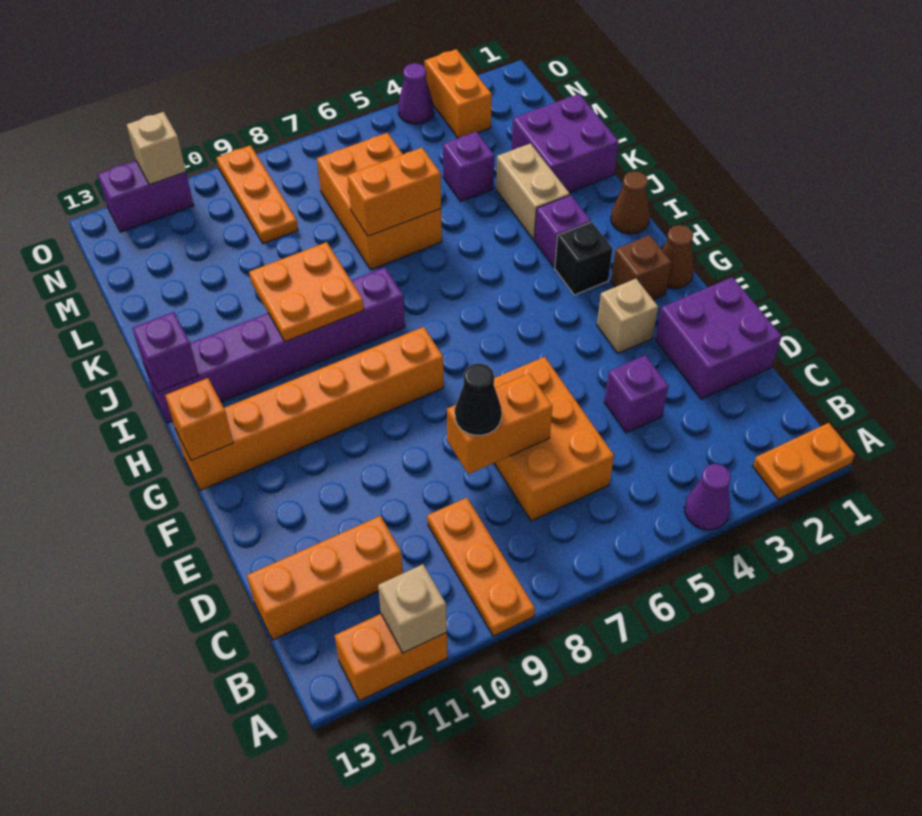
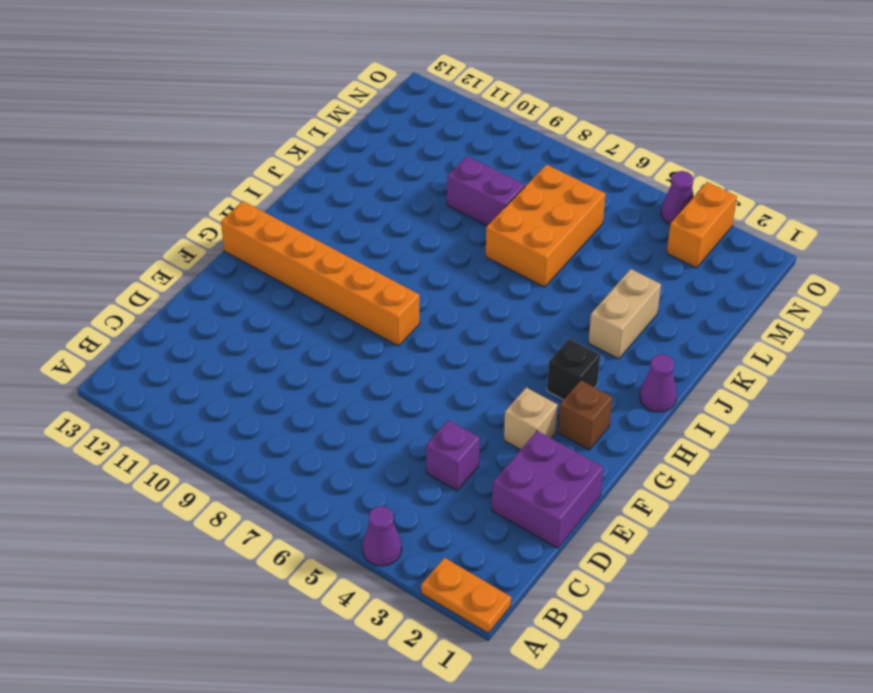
purple cone I1 level 1 -> brown cone I1 level 1
purple brick L8:L9 level 1 -> purple brick O11:O12 level 1
none -> orange plate A9:C9 level 1
none -> orange brick A11:A12 level 1
none -> orange brick C6:E7 level 1
none -> orange brick C11:C13 level 1

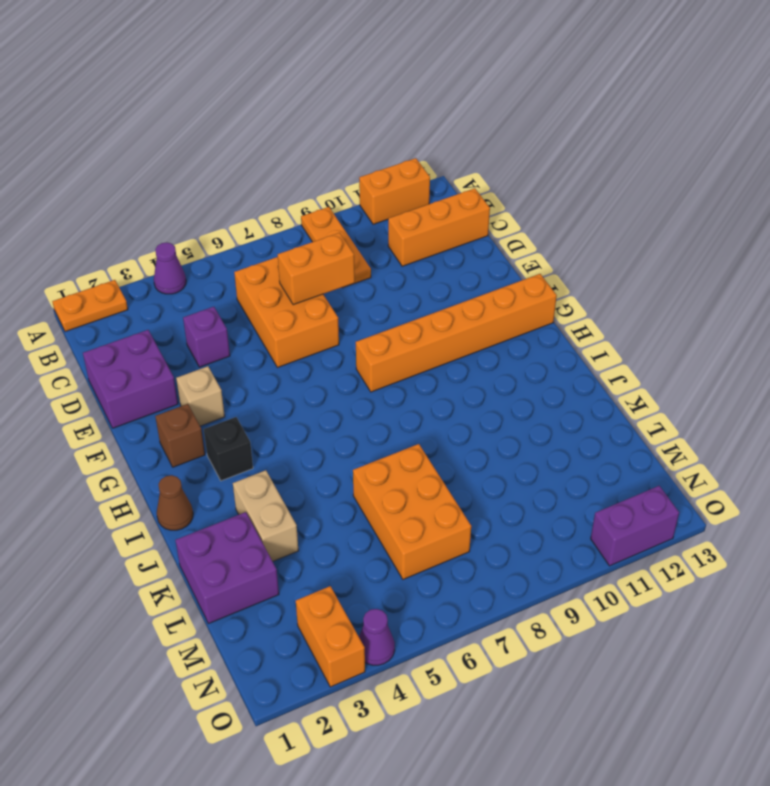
none -> brown cone G1 level 1
none -> purple brick I3 level 1
none -> purple brick I8:I13 level 1
none -> purple brick L4 level 1

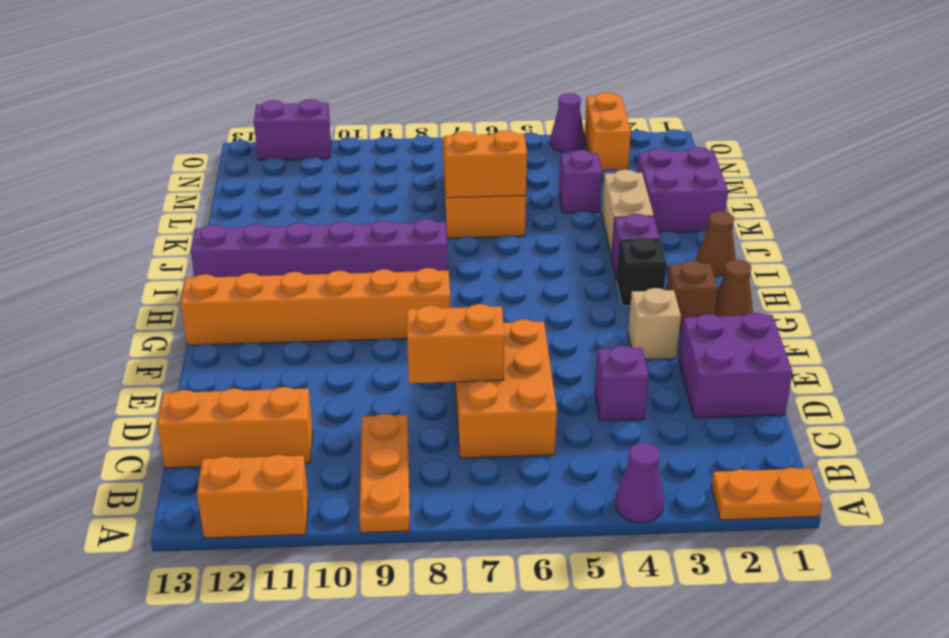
none -> orange plate M9:O9 level 1
none -> tan brick A11 level 2
none -> orange brick G13 level 2
none -> orange plate I9:J10 level 2

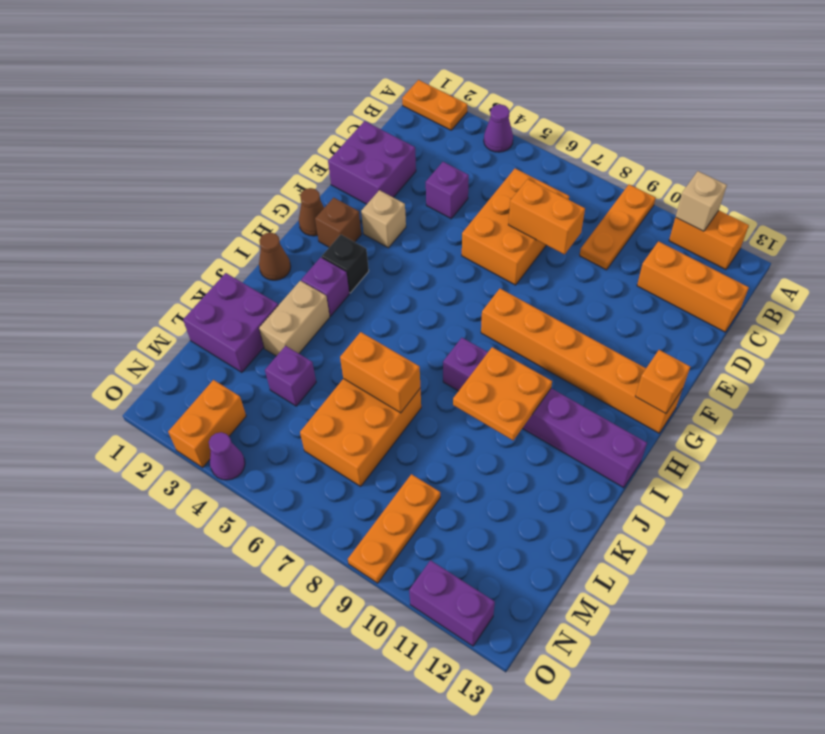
none -> purple brick I13 level 2
none -> tan brick O11 level 2
none -> black cone D8 level 3

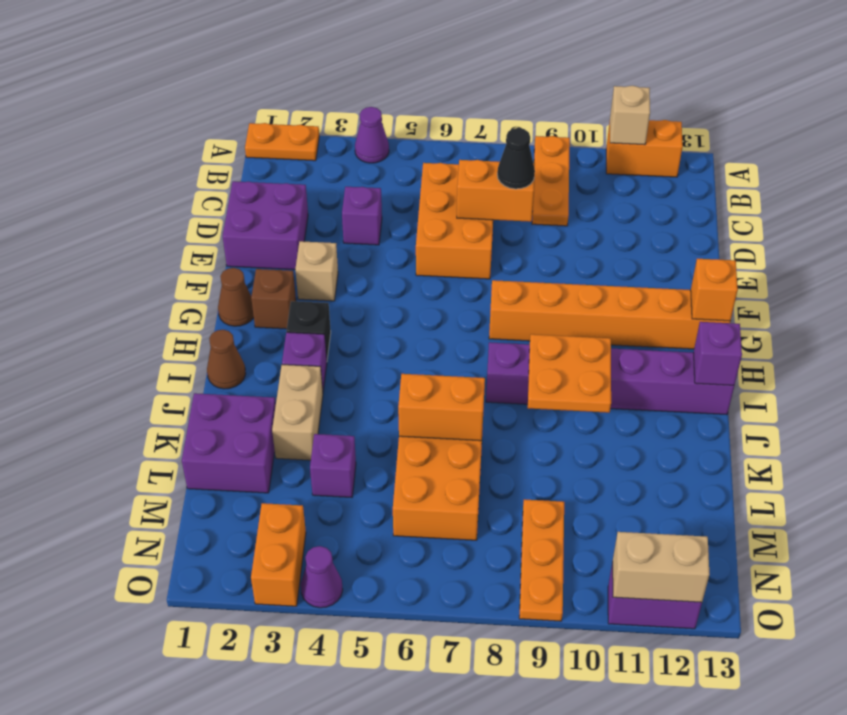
tan brick O11:O12 level 2 -> tan brick O11 level 2
none -> orange brick C11:C13 level 1

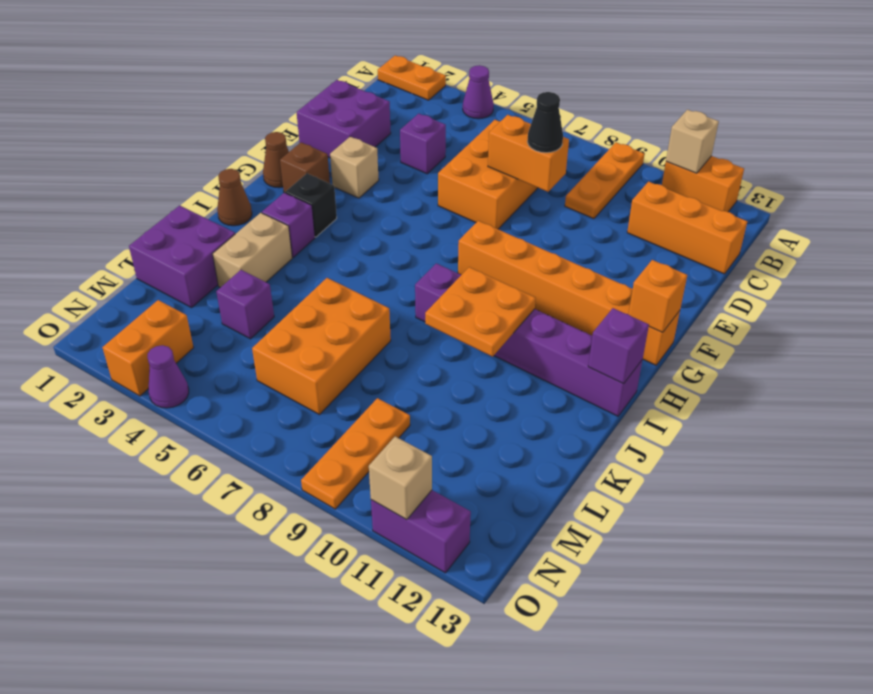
none -> orange brick K6:K7 level 2

